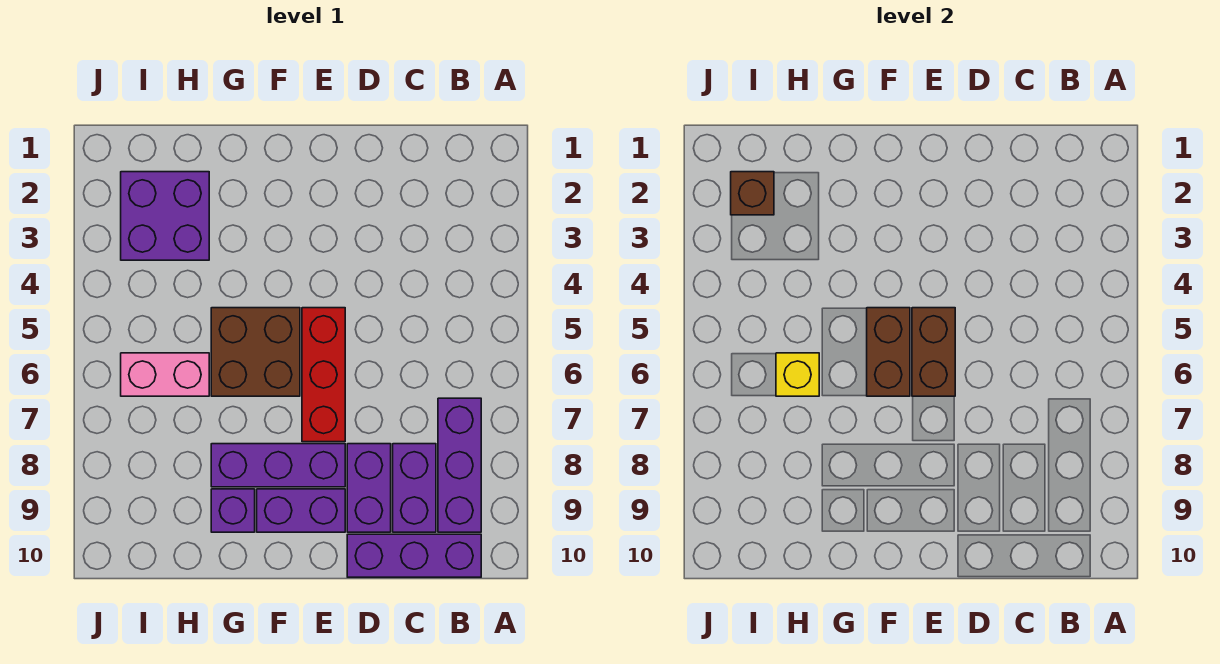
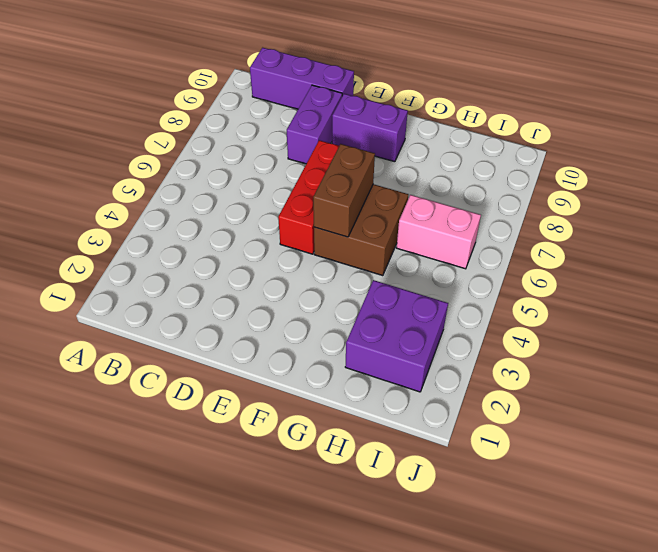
none -> purple brick B7:B9 level 1
none -> purple brick C8:C9 level 1
none -> purple brick E8:G8 level 1

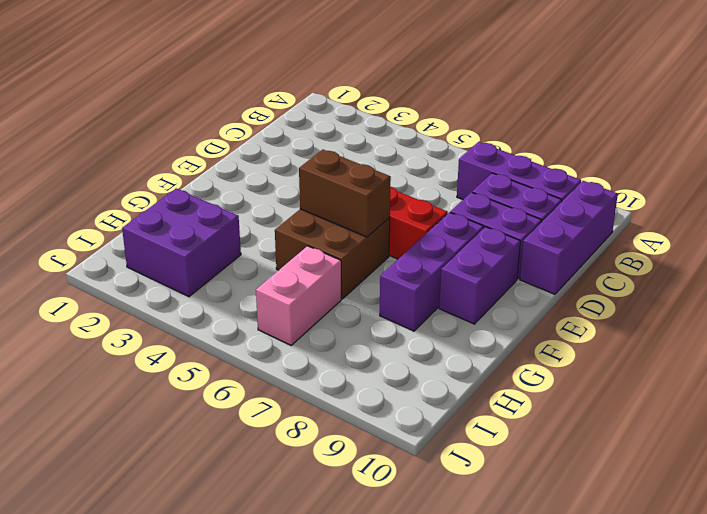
none -> purple brick G9 level 1
none -> brown brick E5:E6 level 2
none -> yellow brick H6 level 2

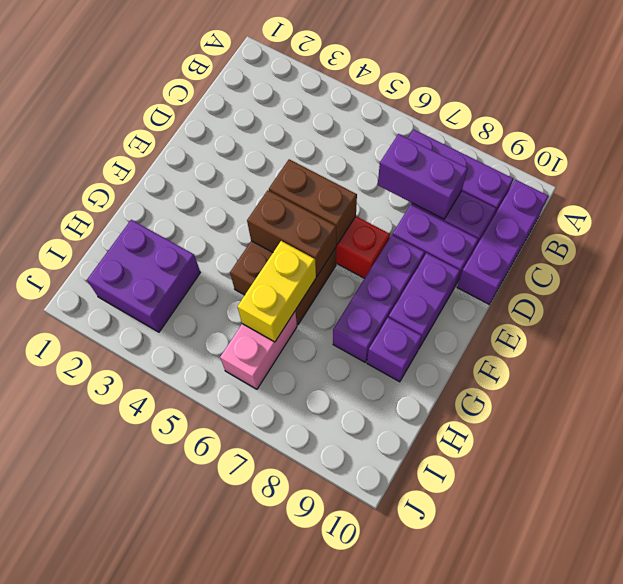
purple brick C7:C8 level 2 -> none
yellow brick G6:H6 level 2 -> yellow brick H6 level 2
none -> brown brick I2 level 2

